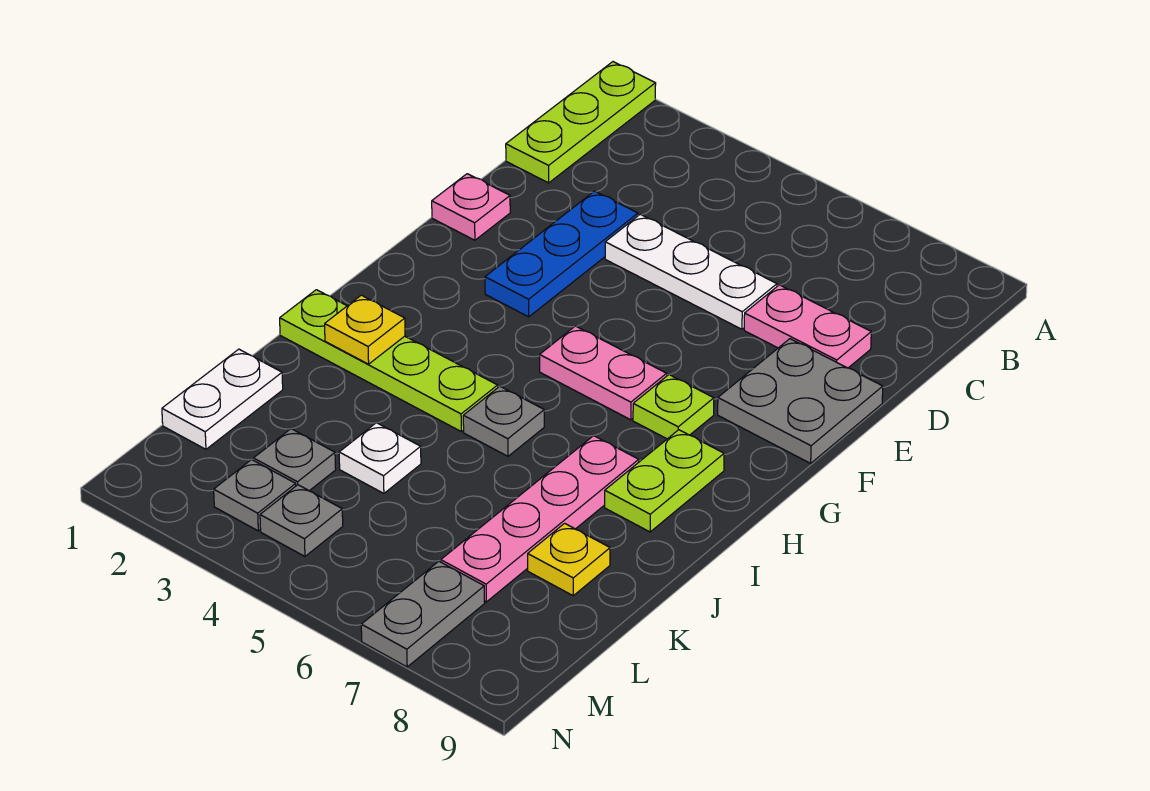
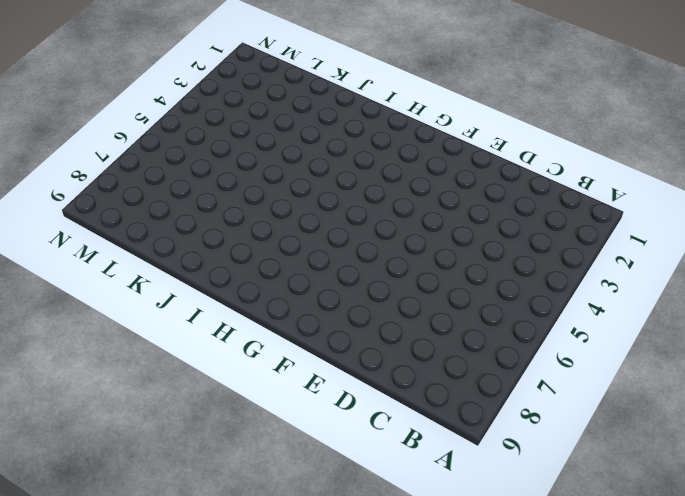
none -> lime plate A1:C1 level 1
none -> blue plate D3:F3 level 1
none -> white plate D4:D6 level 1

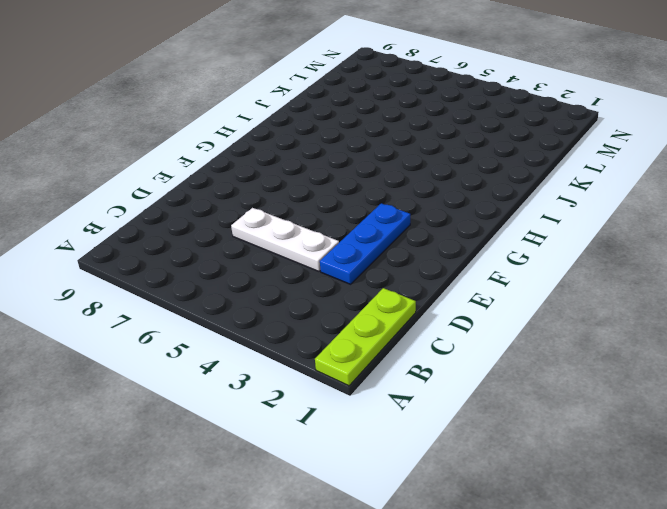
none -> pink plate D7:D8 level 1
none -> pink plate E1 level 1
none -> grey plate E8:F9 level 1

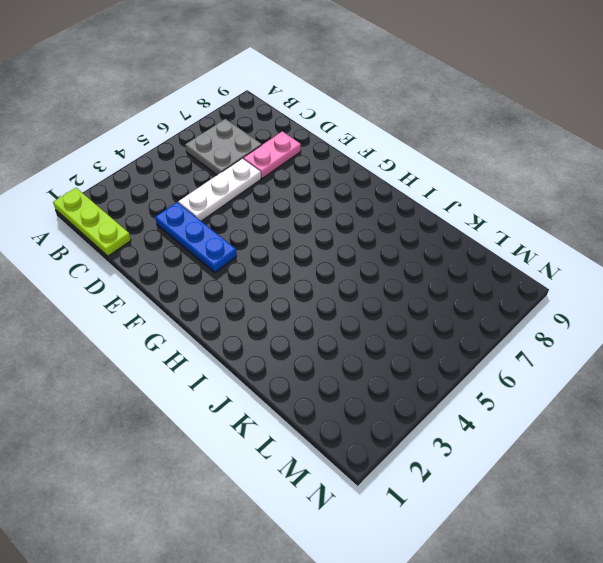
grey plate B6:C7 level 1 -> grey plate E8:F9 level 1
none -> pink plate E1 level 1
none -> pink plate G5:G6 level 1
none -> lime plate G7 level 1

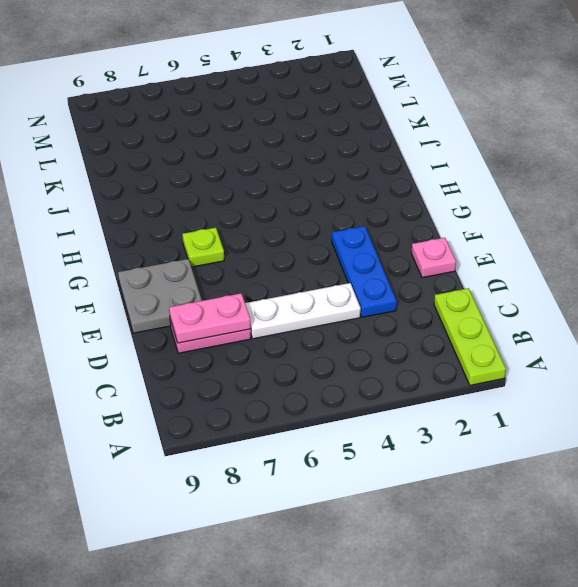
pink plate D7:D8 level 2 -> pink plate G5:G6 level 1
none -> lime plate H8:I8 level 1
none -> lime plate I1:I4 level 1
none -> grey plate I5 level 1

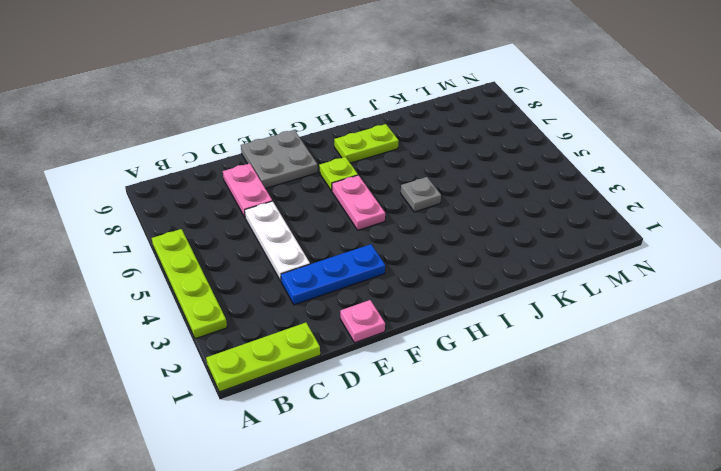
lime plate A3:A6 level 1 -> lime plate I1:I4 level 1
none -> pink plate I7:L7 level 1
none -> white plate K1:L1 level 1
none -> white plate K4 level 1

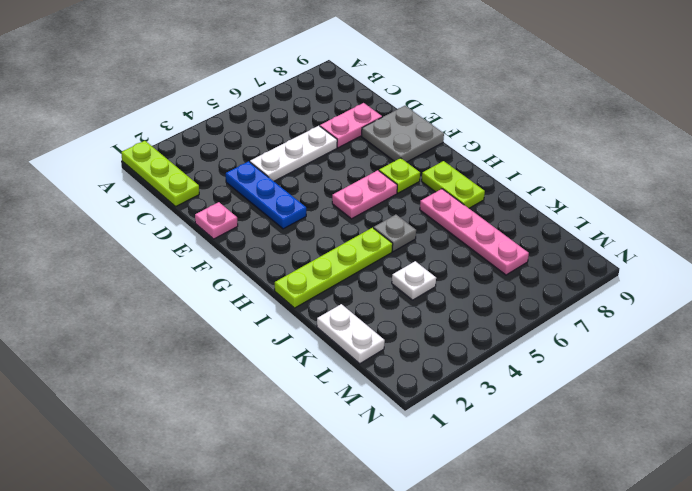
none -> yellow plate K8 level 1
none -> grey plate L3 level 1
none -> grey plate M3 level 1

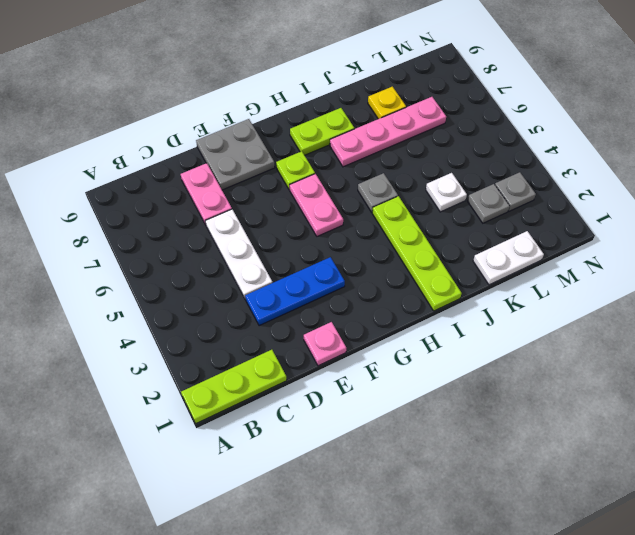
none -> grey plate M4 level 1
none -> grey plate M7:N7 level 1
none -> yellow plate I2 level 2

